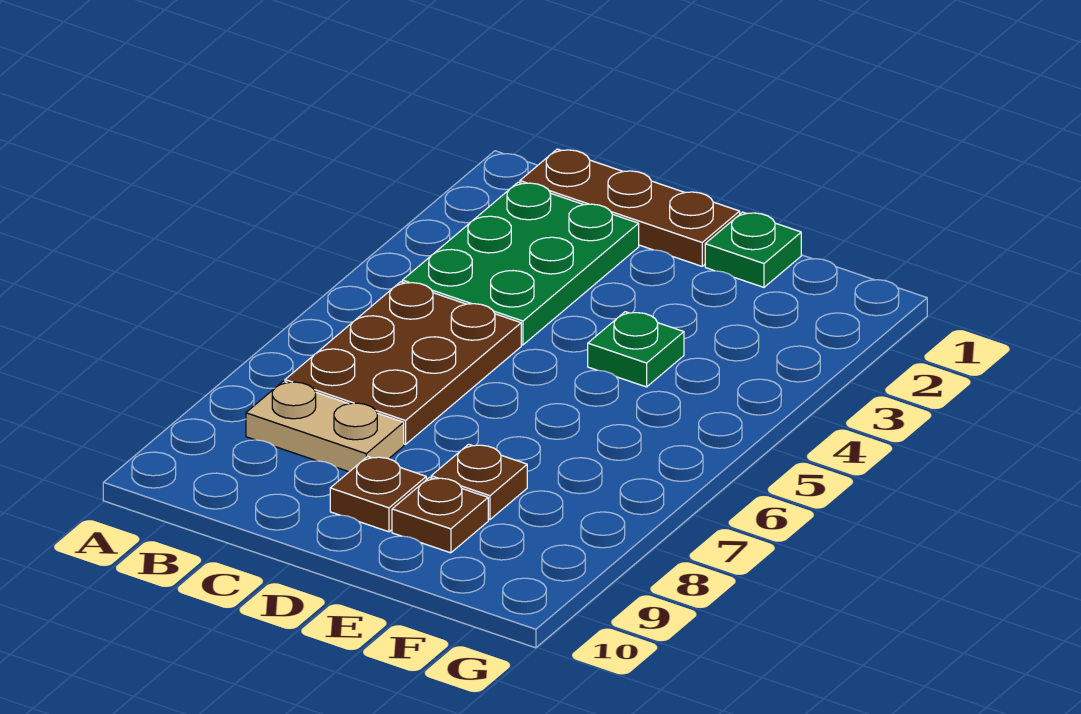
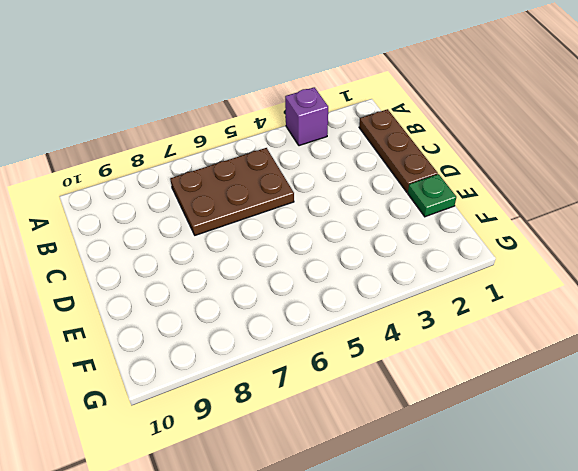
purple brick A3 level 1 -> none
none -> green plate B2:C4 level 1
none -> tan plate B8:C8 level 1

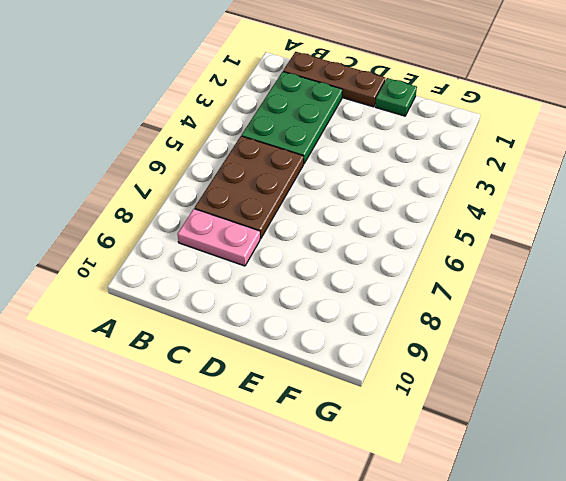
pink plate B8:C8 level 1 -> tan plate B8:C8 level 1
none -> brown plate D9 level 1
none -> green plate E4 level 1

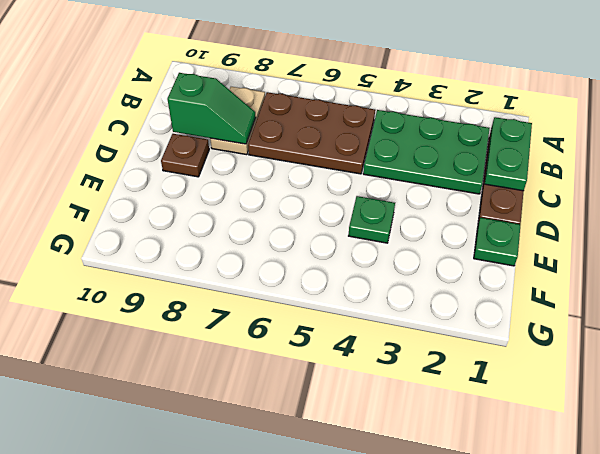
green plate B1:C1 level 2 -> none
green slope C8:C9 level 2 top 9 -> none
none -> brown plate E8 level 1
none -> brown plate E9 level 1

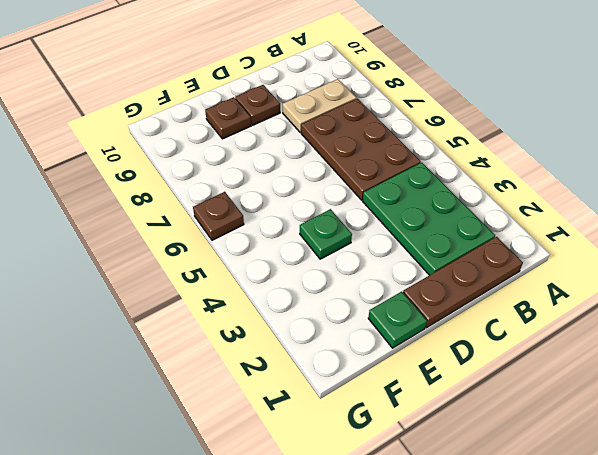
brown plate G6 level 1 -> brown plate E8 level 1

